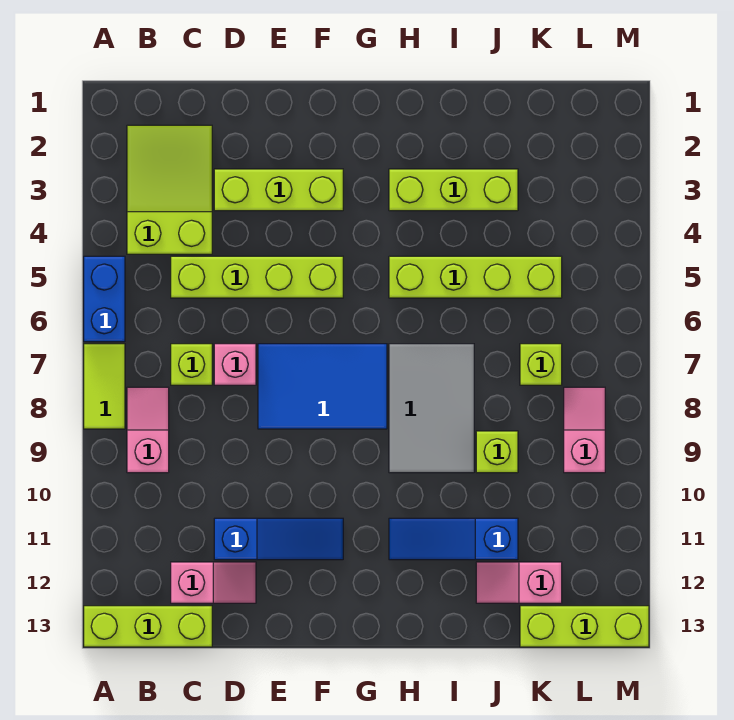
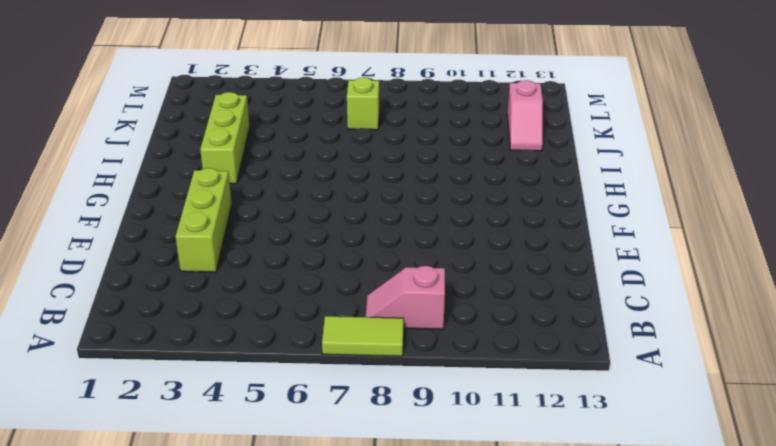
none -> blue brick A5:A6 level 1
none -> lime brick A13:C13 level 1
none -> lime slope B2:C4 level 1 top 4

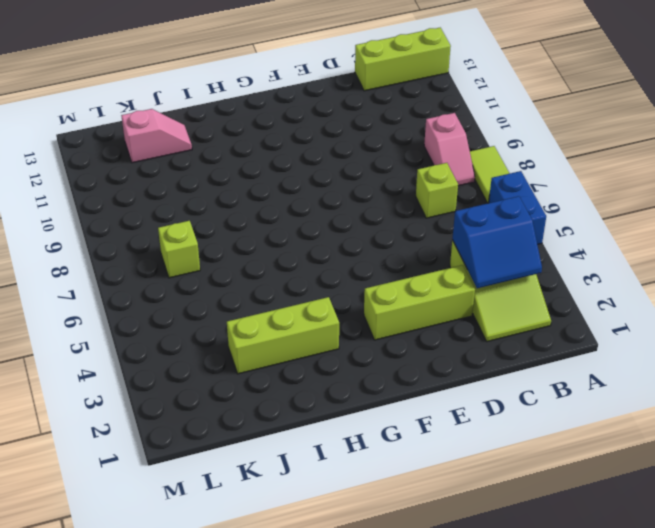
blue slope B3:C4 level 2 top 4 -> none
none -> lime brick C5:F5 level 1
none -> pink slope C12:D12 level 1 top C
none -> pink brick D7 level 1

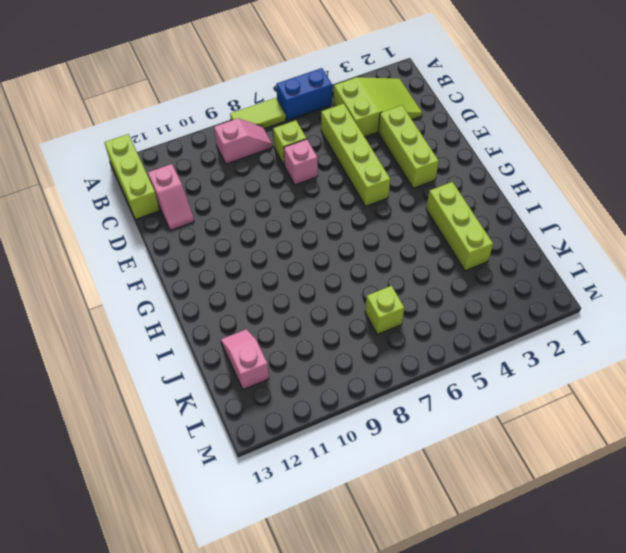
none -> blue slope D11:F11 level 1 top D
none -> blue tile E7:G8 level 1
none -> lime brick H5:K5 level 1

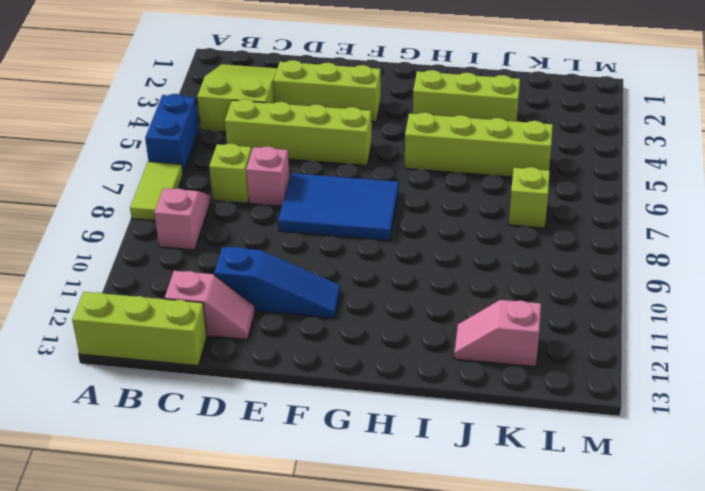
none -> grey tile H7:I9 level 1
none -> blue slope H11:J11 level 1 top J
none -> lime brick J9 level 1

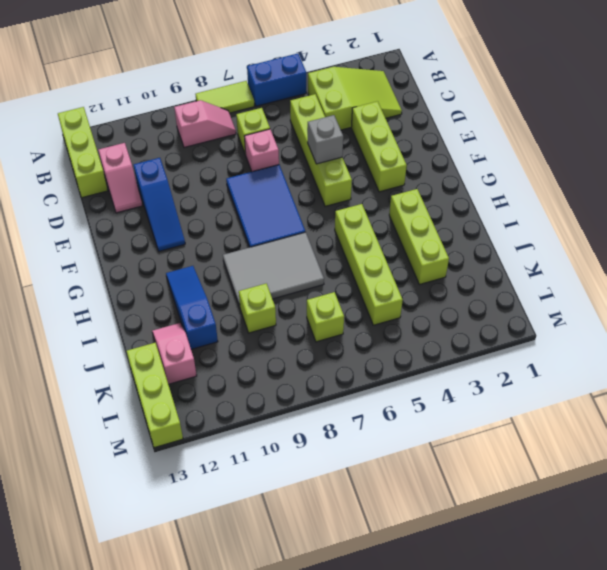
grey brick E5 level 2 -> none
none -> pink slope L8:L9 level 1 top 9

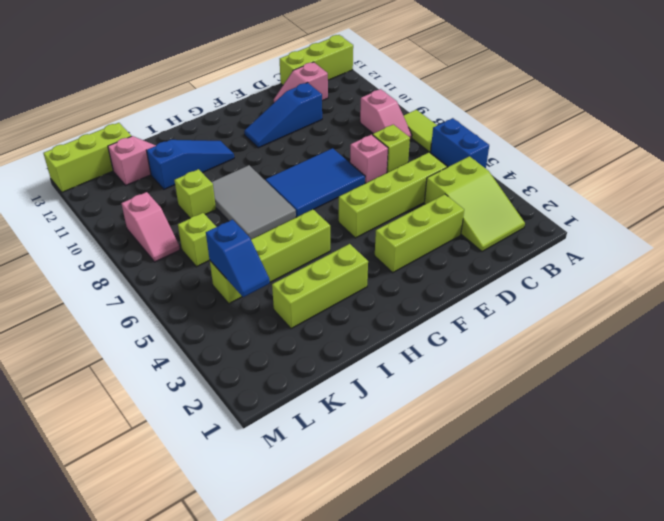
blue slope K4:K5 level 2 top 5 -> none

